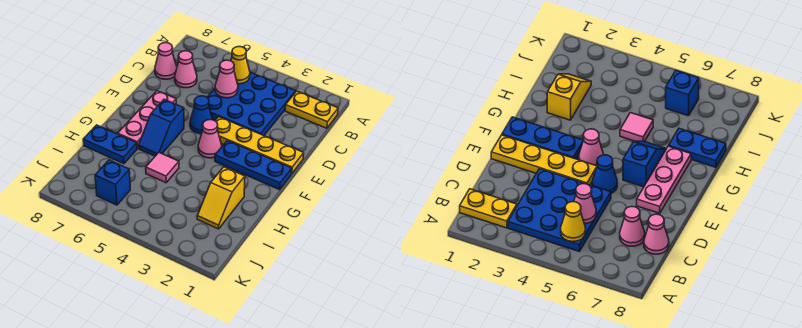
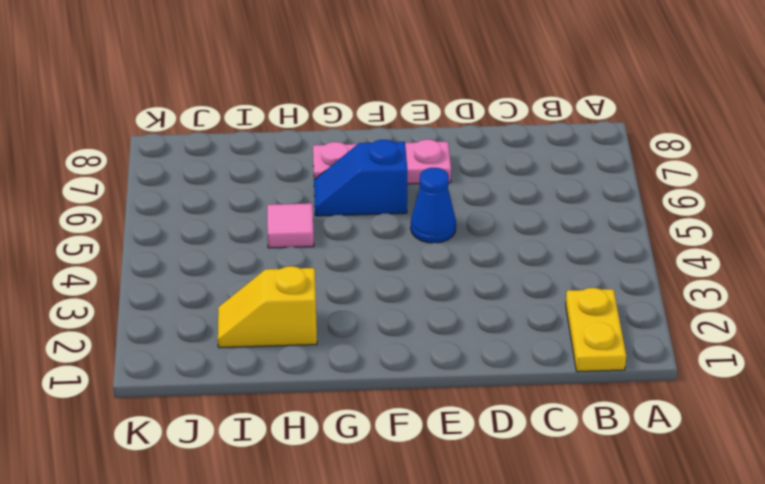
none -> blue plate B3:D5 level 1
none -> pink cone C7 level 1
none -> pink cone C8 level 1

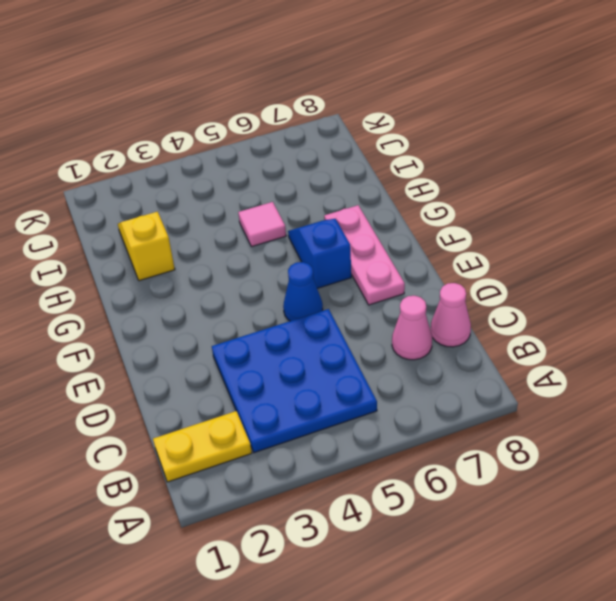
none -> yellow plate E1:E4 level 1
none -> blue plate F1:F3 level 1
none -> pink cone F4 level 1

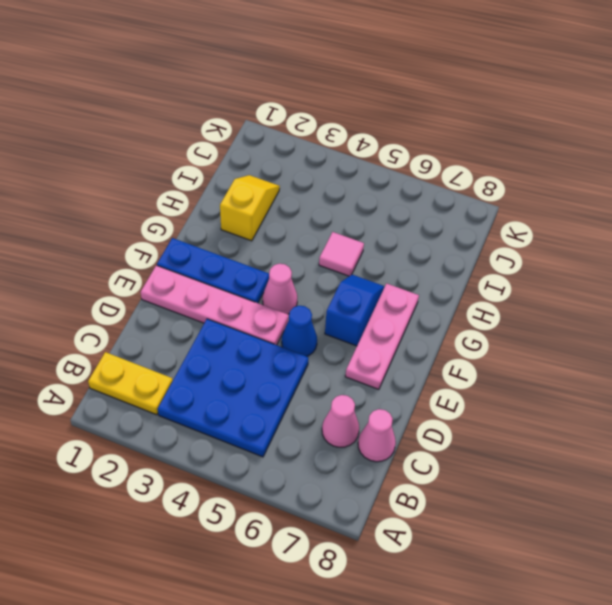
pink plate E1:E4 level 1 -> yellow plate E1:E4 level 1
none -> blue plate H7:H8 level 1
none -> blue brick J6 level 1
none -> yellow cone B5 level 2

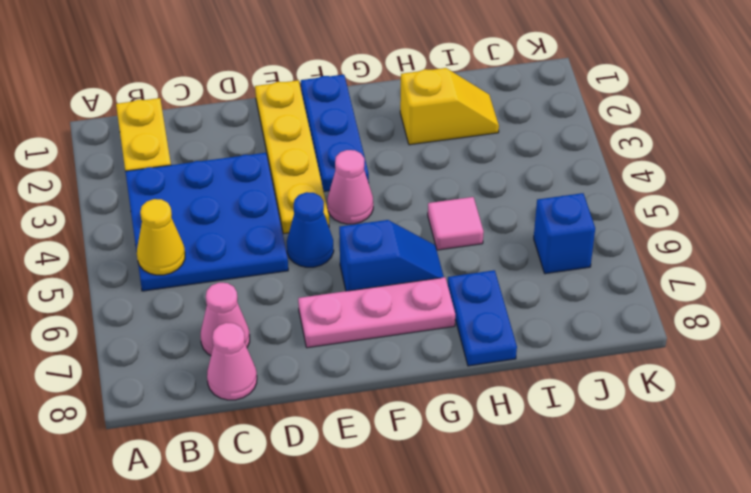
none -> pink cone C5 level 2

